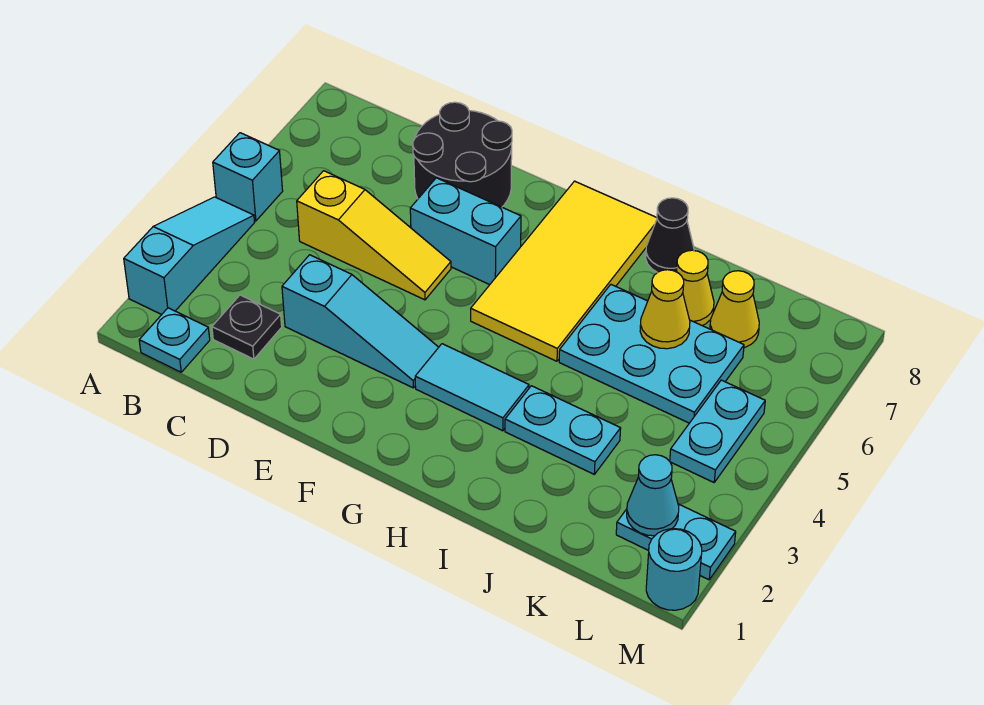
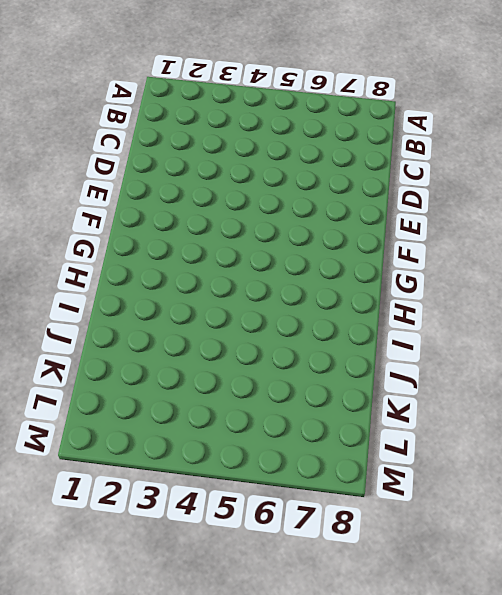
none -> cyan slope A2:A4 level 1 top 2
none -> cyan brick A5 level 1
none -> cyan plate B1 level 1

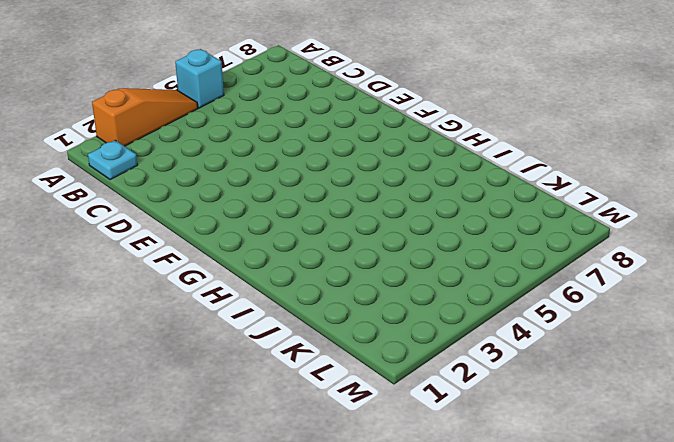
orange slope A2:A4 level 1 top 2 -> cyan slope A2:A4 level 1 top 2
none -> black plate C2 level 1
none -> yellow slope C5:E5 level 1 top C
none -> cyan slope D3:F3 level 1 top D

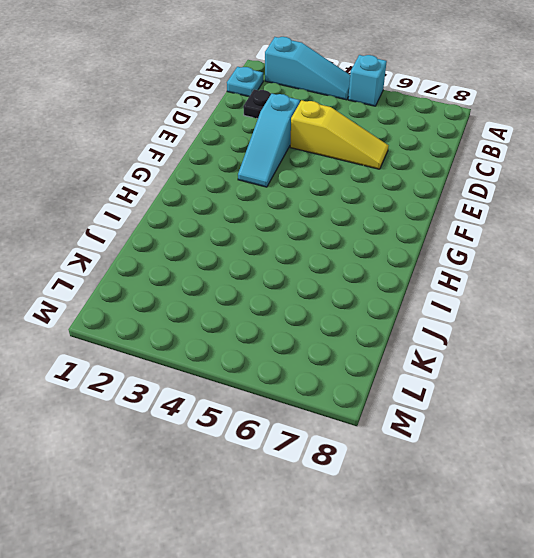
yellow slope D4:D6 level 1 top 4 -> yellow slope C5:E5 level 1 top C
none -> black round brick D7:E8 level 1
none -> cyan brick E6:F6 level 1
none -> cyan tile G3:H3 level 1

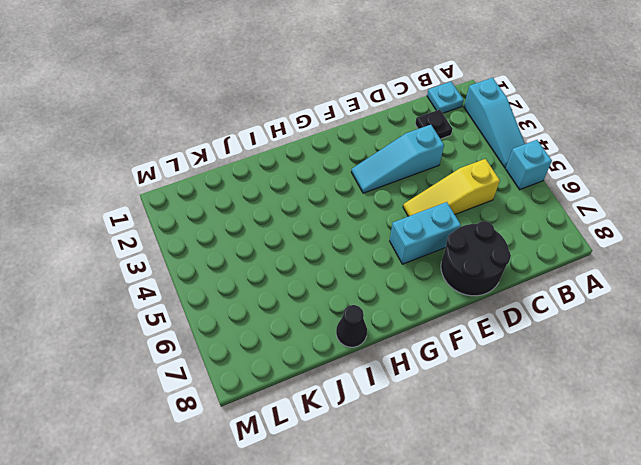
none -> cyan tile G3:H3 level 1
none -> yellow tile G5:H8 level 1
none -> cyan plate I3:J3 level 1

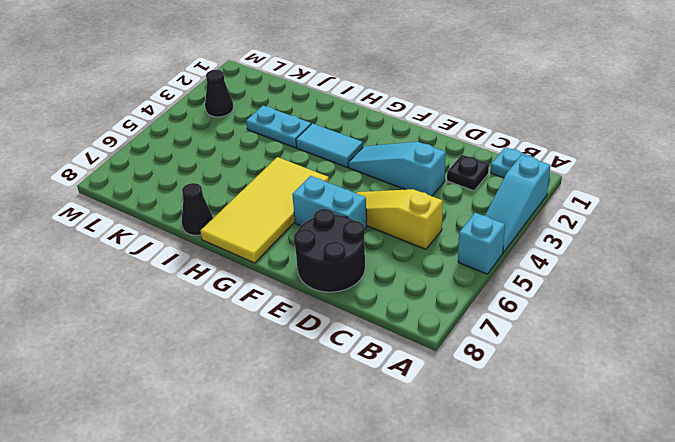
black cone L3 level 1 -> none
none -> cyan plate I5:K6 level 1
none -> yellow cone J7 level 1
none -> yellow cone K7 level 1

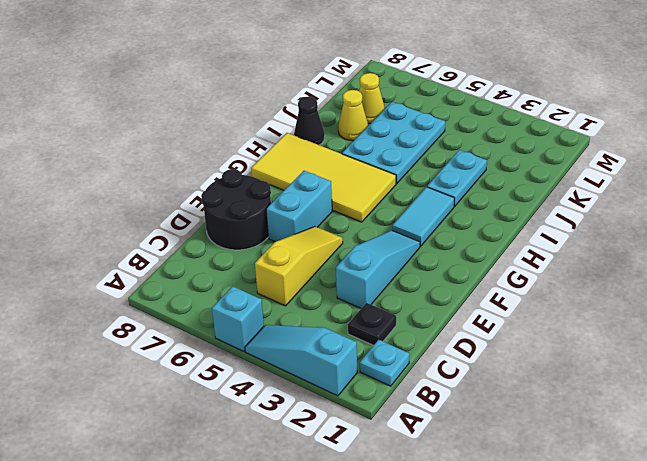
none -> cyan plate L2:M2 level 1
none -> cyan plate L4:L5 level 1
none -> cyan round brick M1 level 1

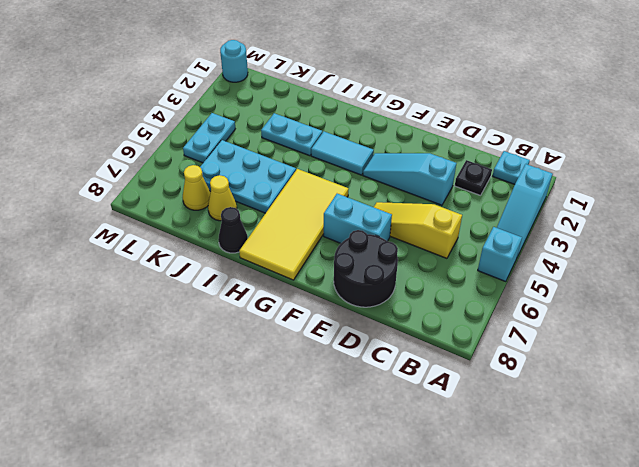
none -> cyan plate L2:M2 level 1
none -> yellow cone J6 level 2
none -> cyan cone L2 level 2

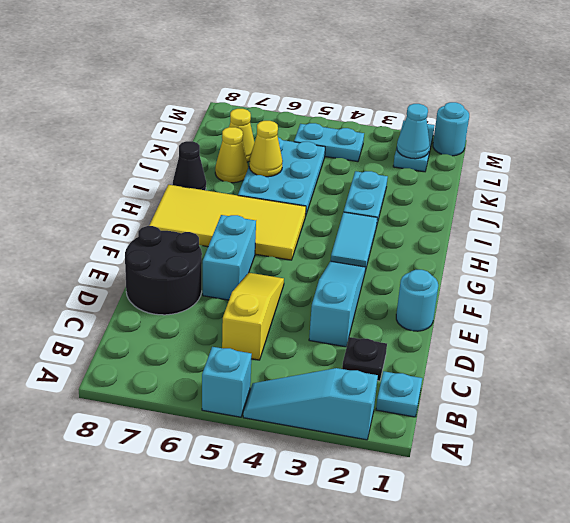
cyan round brick E1 level 1 -> none

